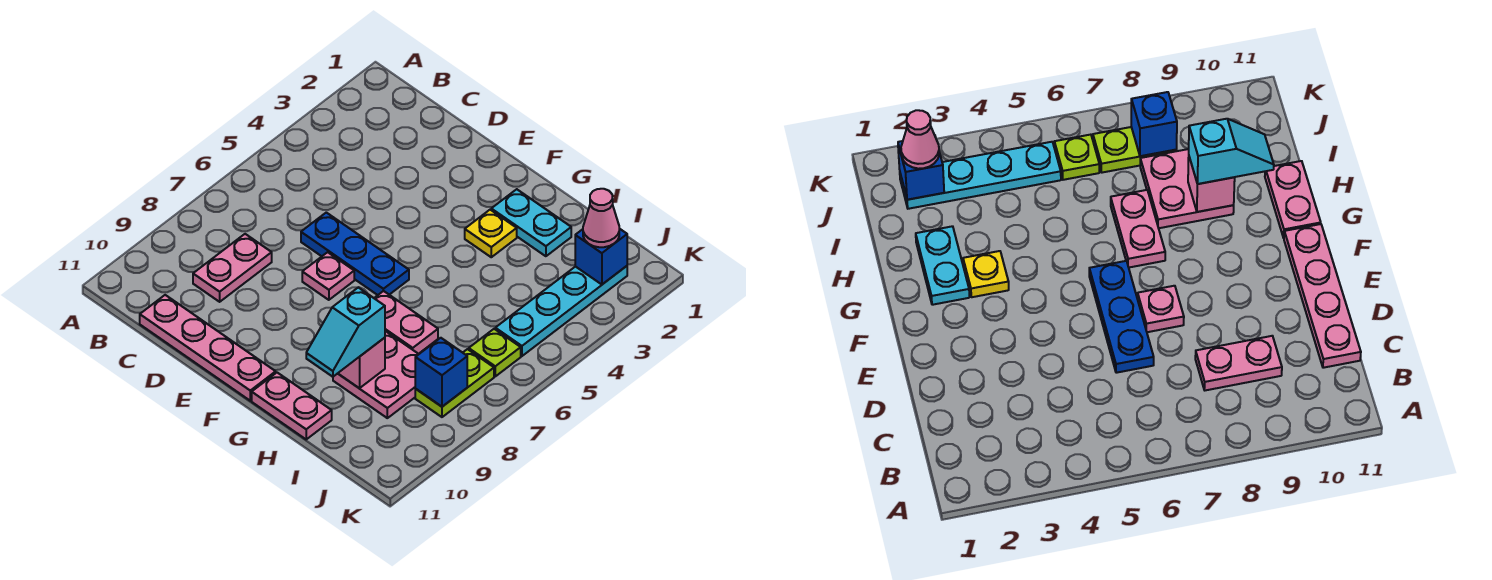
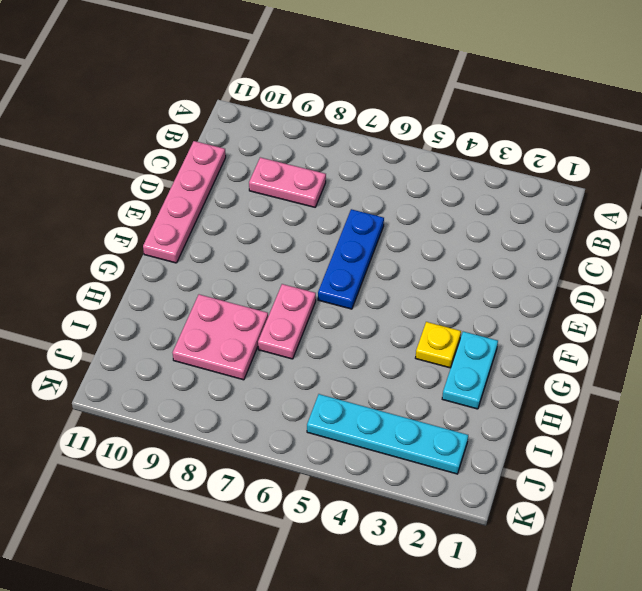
none -> pink plate E7 level 1
none -> pink plate G11:H11 level 1
none -> lime plate J6 level 1

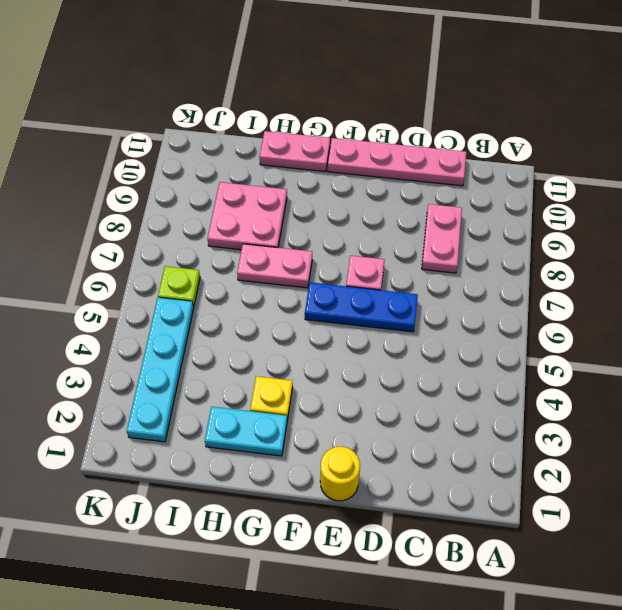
yellow round brick E1 level 1 -> none
none -> lime plate J7:J8 level 1
none -> pink brick H9 level 2
none -> blue brick J2 level 2

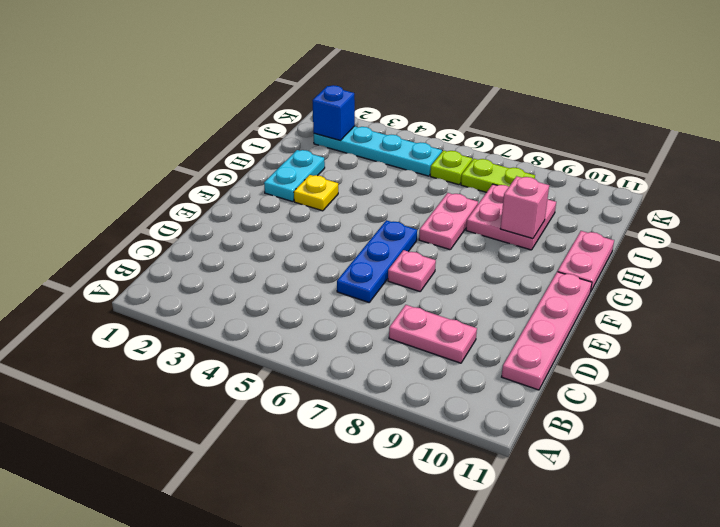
none -> blue brick J8 level 2
none -> cyan slope H9:H10 level 3 top 9
none -> pink cone J2 level 3

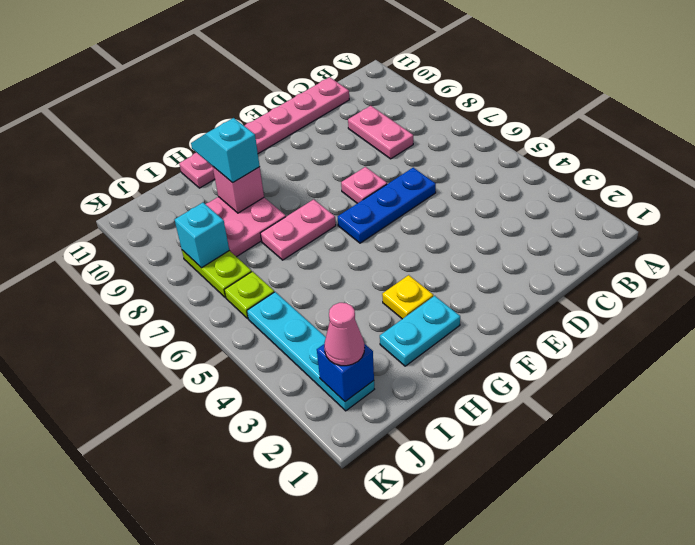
cyan brick J8 level 2 -> blue brick J8 level 2

